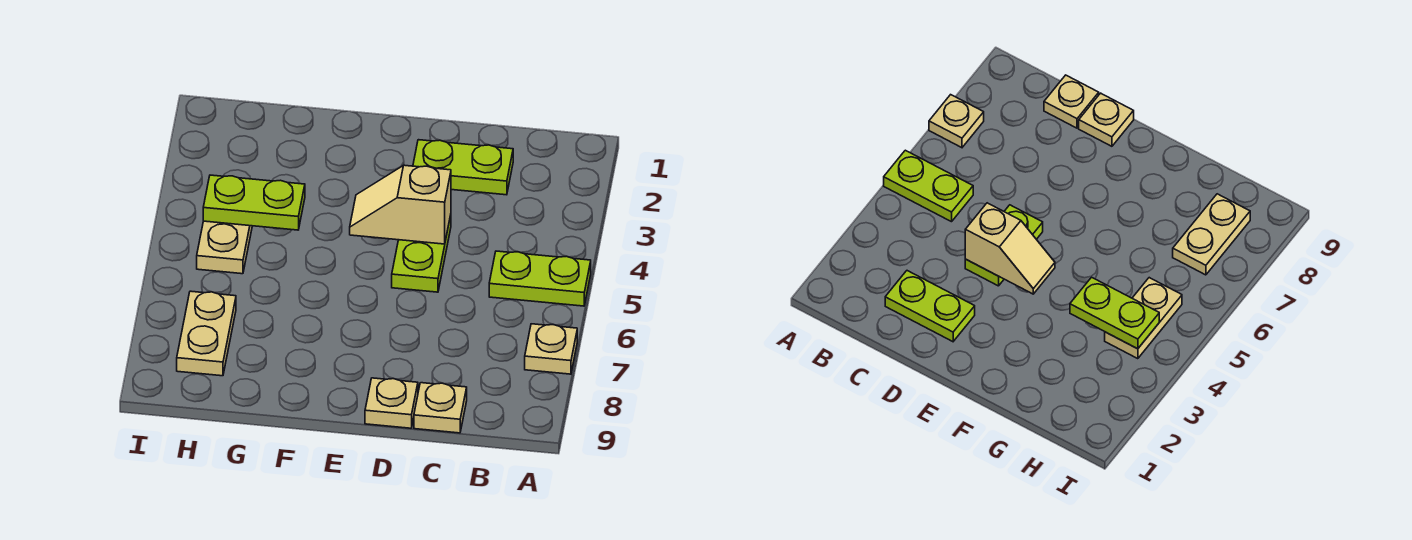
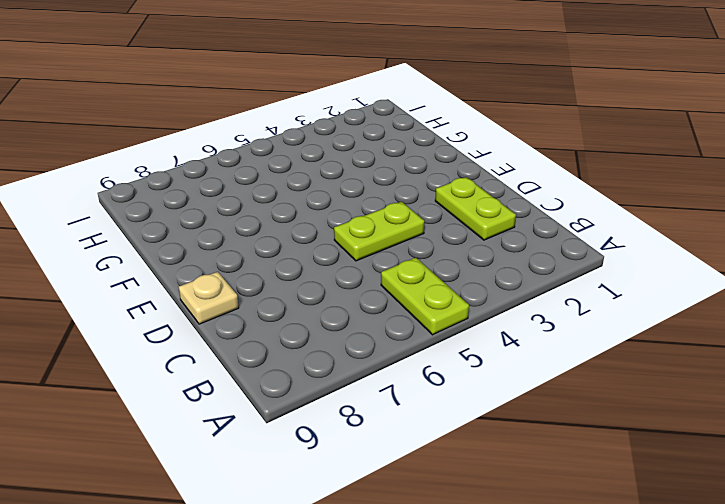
none -> tan plate A7 level 1
none -> tan plate C9 level 1

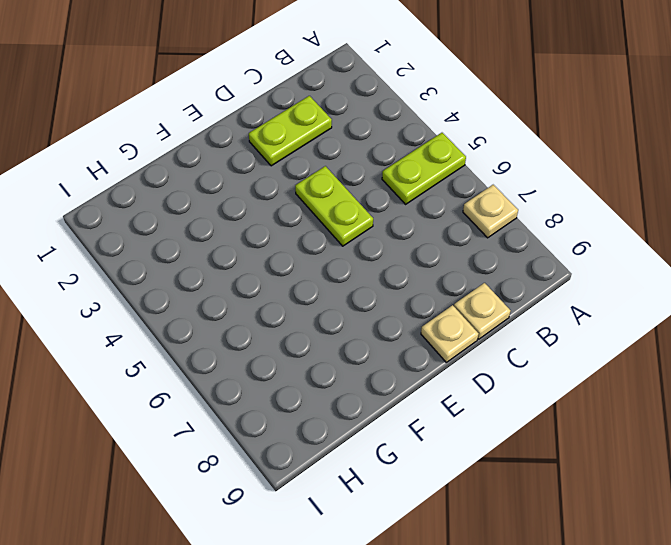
none -> tan plate H4:H5 level 1
none -> tan plate H7:H8 level 1

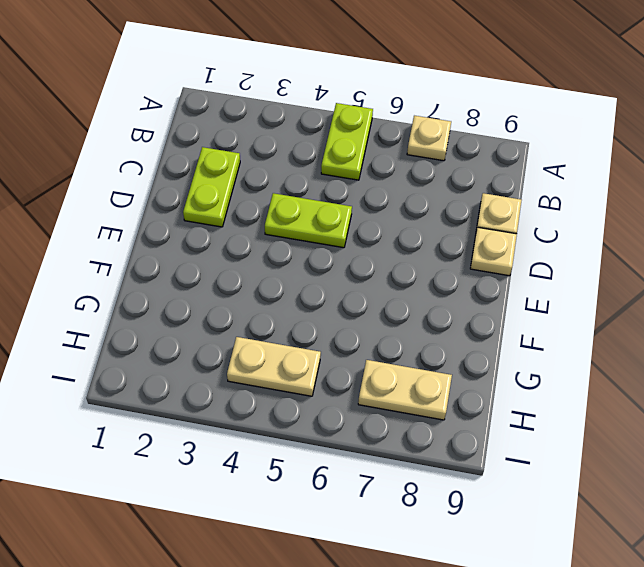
none -> tan slope D4:E4 level 2 top D
none -> lime plate G4:H4 level 2

